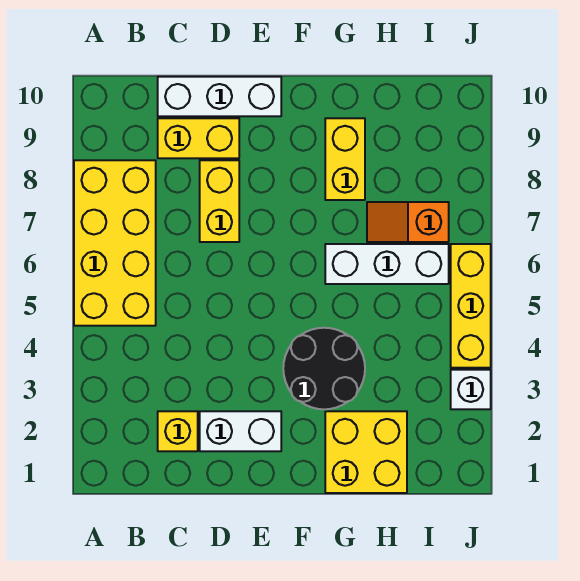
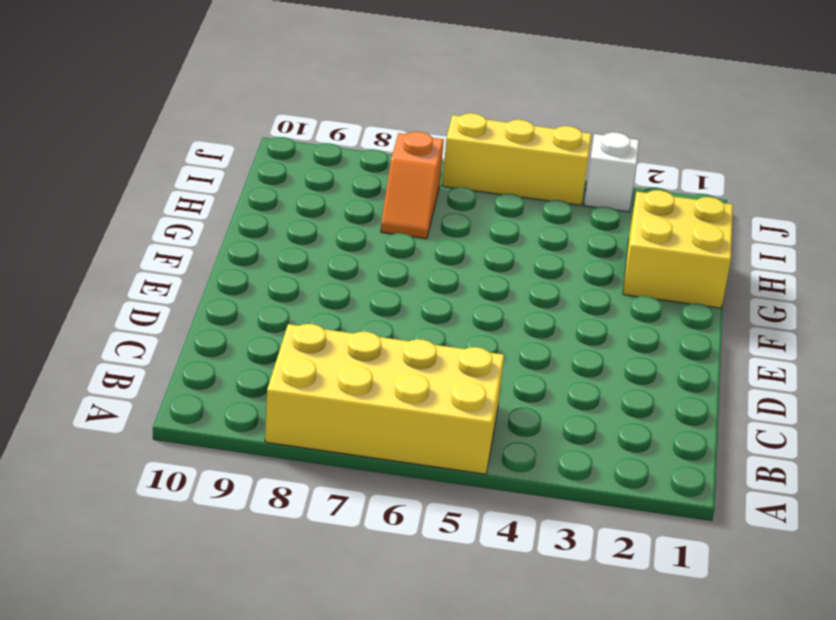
none -> yellow brick C2 level 1
none -> yellow brick C9:D9 level 1
none -> white brick C10:E10 level 1

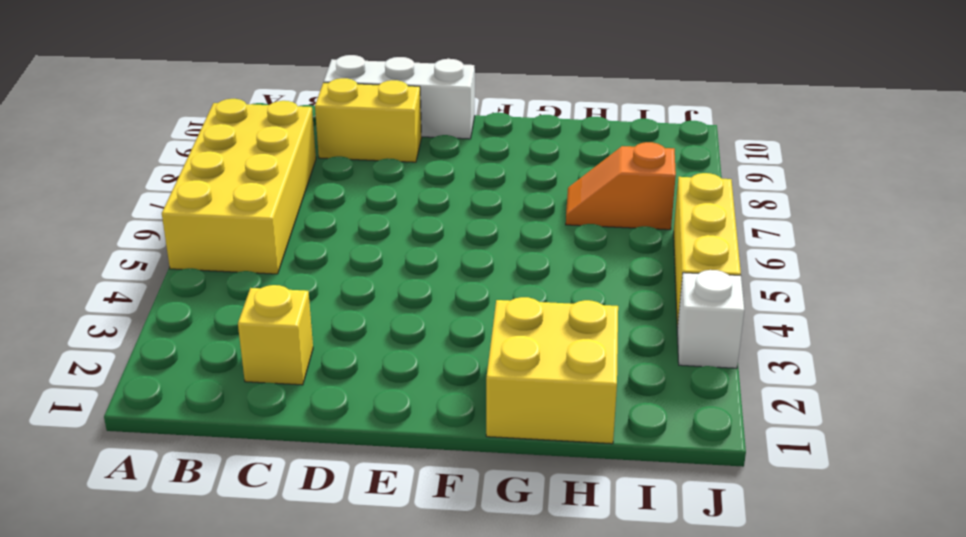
none -> white brick D2:E2 level 1
none -> yellow brick D7:D8 level 1
none -> black round brick F3:G4 level 1

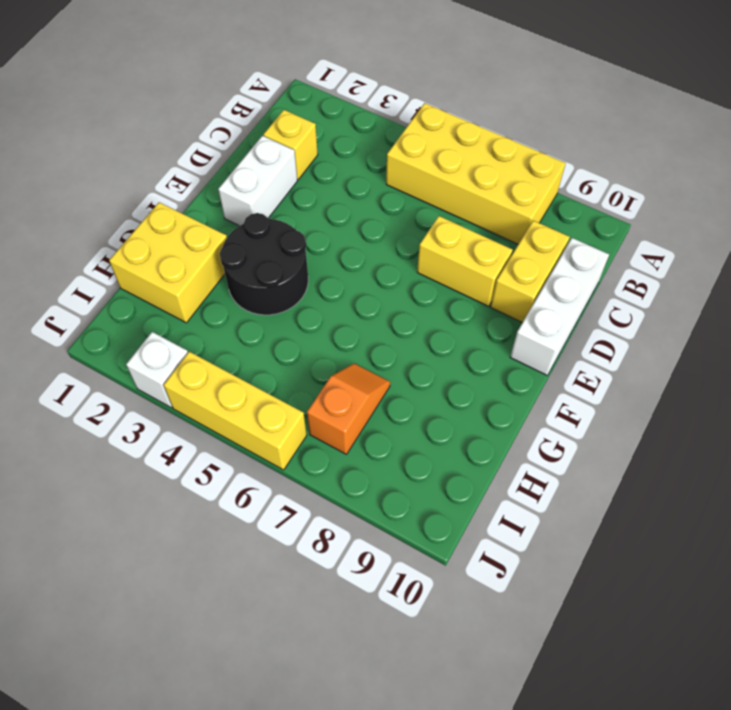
none -> white brick G6:I6 level 1
none -> yellow brick G8:G9 level 1

